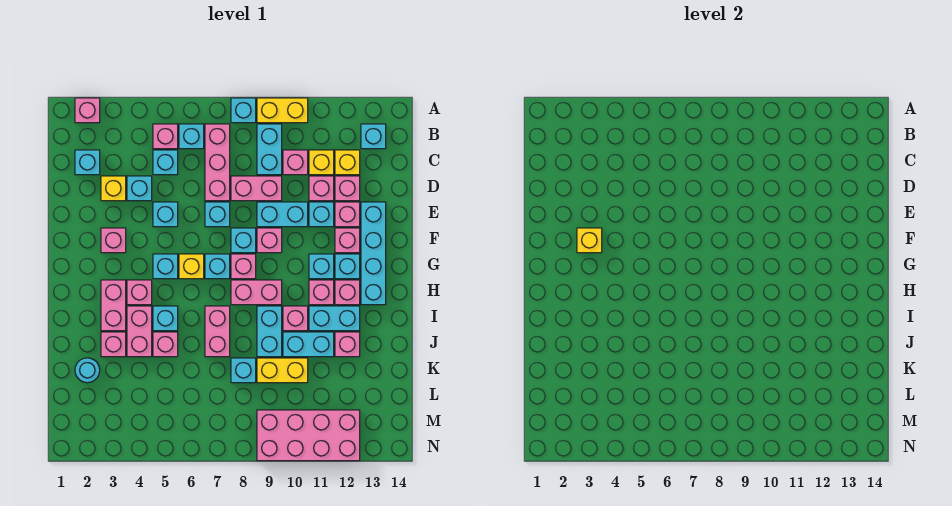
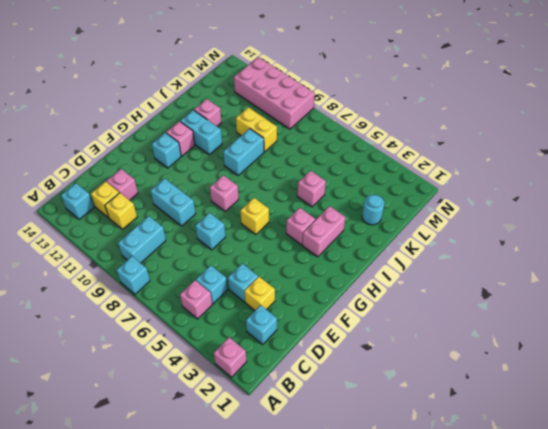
none -> yellow brick A9:A10 level 1
none -> cyan brick B6 level 1
none -> pink brick B7:D7 level 1
none -> pink brick C10 level 1

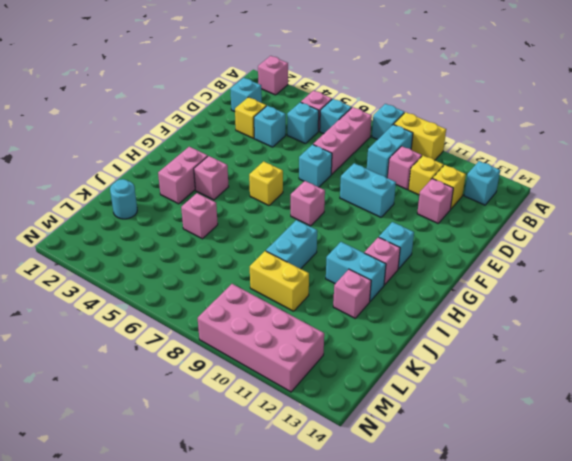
none -> pink brick D8:D9 level 1
none -> pink brick D11 level 1
none -> cyan brick E5 level 1
none -> cyan brick E11 level 1

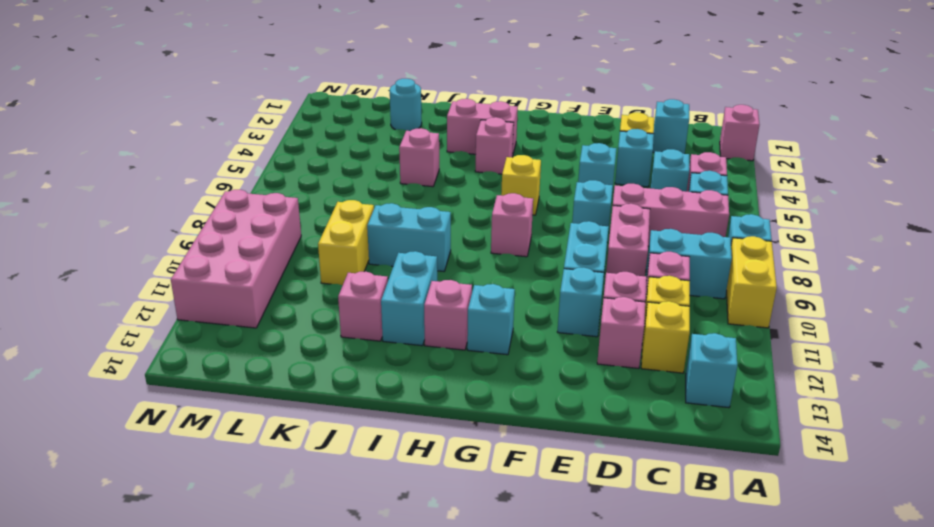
none -> pink brick E12 level 1
none -> cyan brick E13:H13 level 1
none -> pink brick F3 level 1
none -> cyan brick F8 level 1

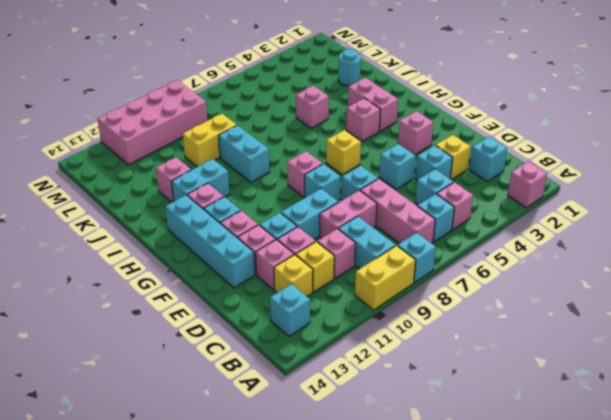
none -> pink brick F9 level 1
none -> cyan brick G5 level 1
none -> cyan brick G7 level 1
none -> cyan brick G11 level 1

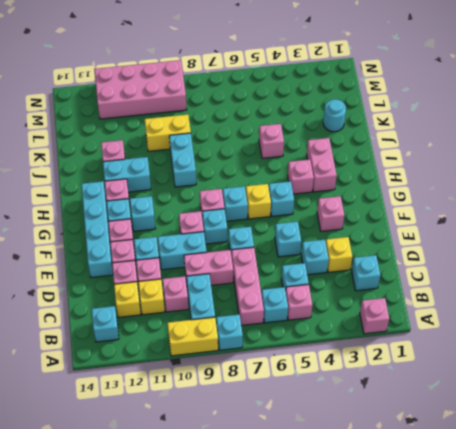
none -> pink brick H8:H9 level 1
none -> pink brick H11 level 1
none -> pink brick I4:J4 level 1
none -> cyan brick I5 level 1

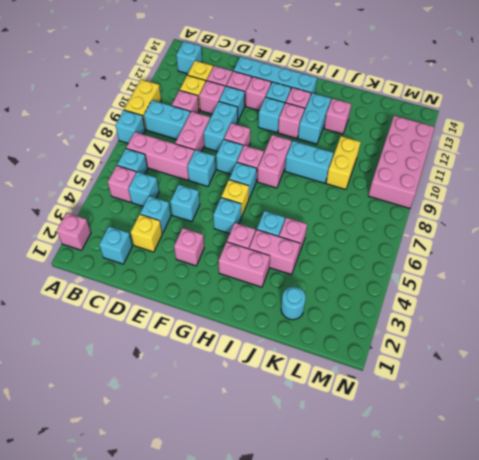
none -> pink brick I7:J7 level 1
none -> pink brick I10 level 1
none -> pink brick J3 level 1
none -> cyan brick J10:J11 level 1

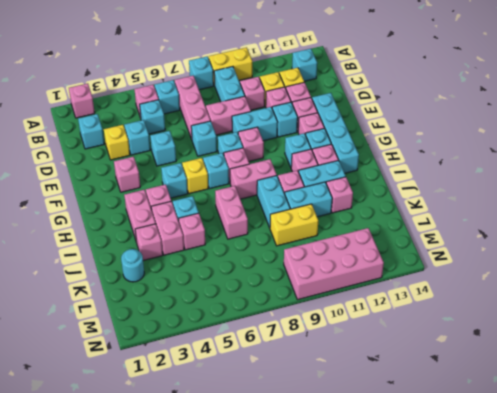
none -> cyan brick K8 level 1
none -> yellow brick F3 level 2

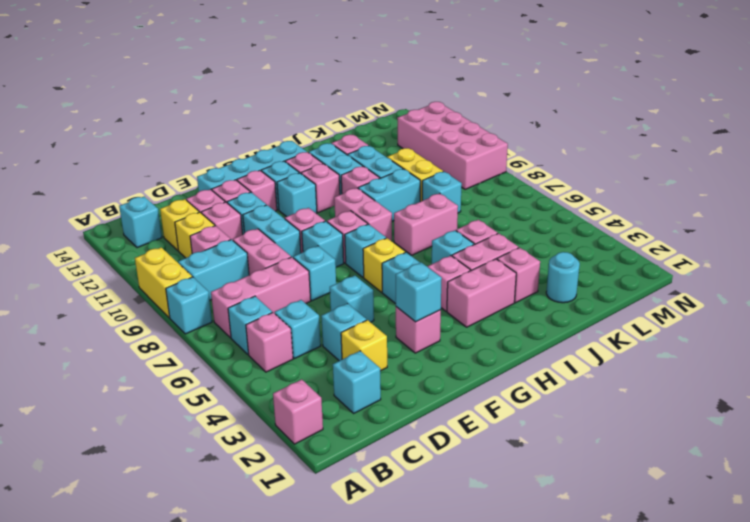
cyan brick F3 level 2 -> yellow brick F3 level 2

